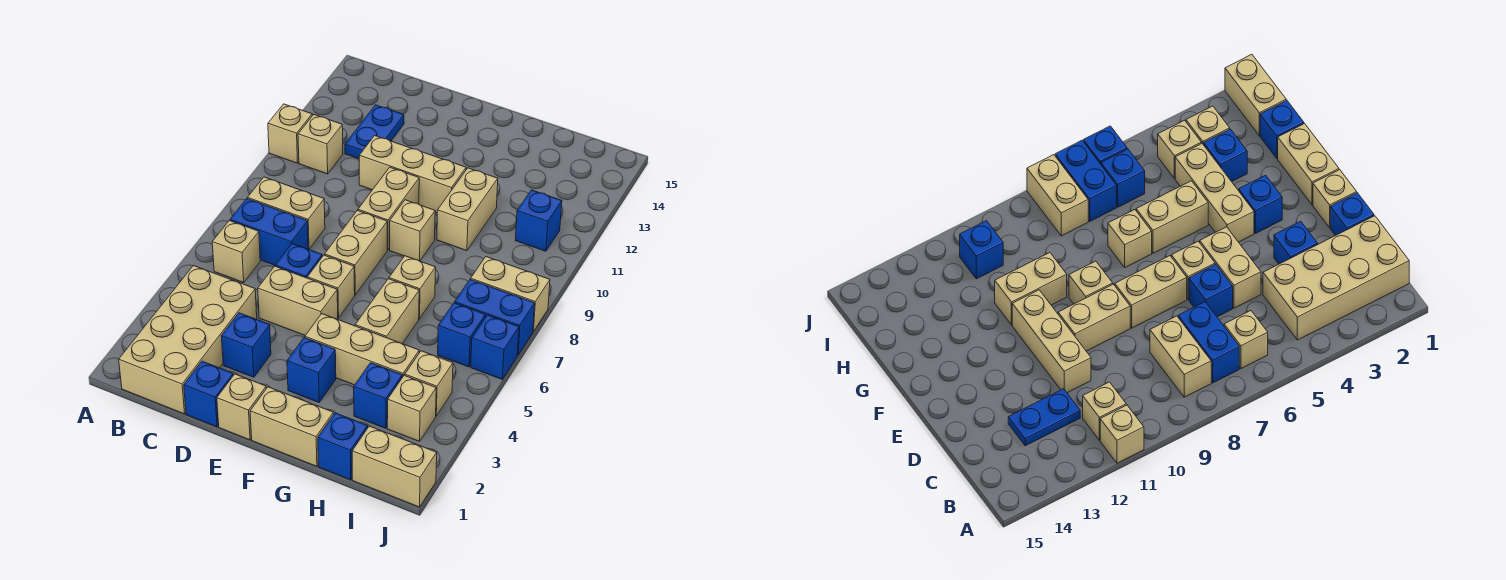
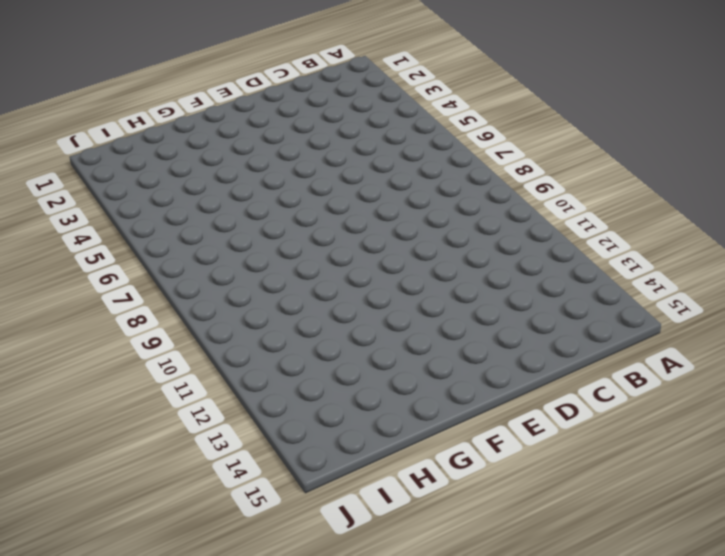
none -> tan brick A11 level 1
none -> tan brick B1:C4 level 1
none -> tan brick B6 level 1
none -> blue brick B7:C7 level 1

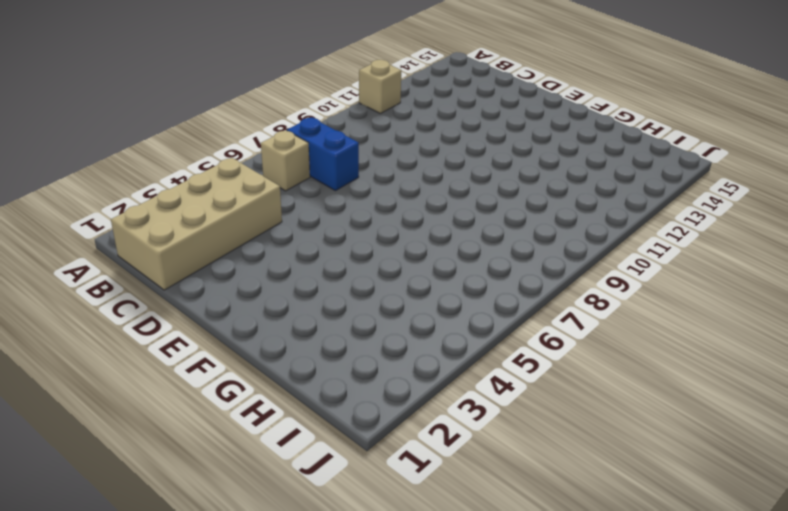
none -> tan brick B8:C8 level 1
none -> tan brick B11 level 1
none -> blue plate C12:C13 level 1
none -> blue brick D1 level 1

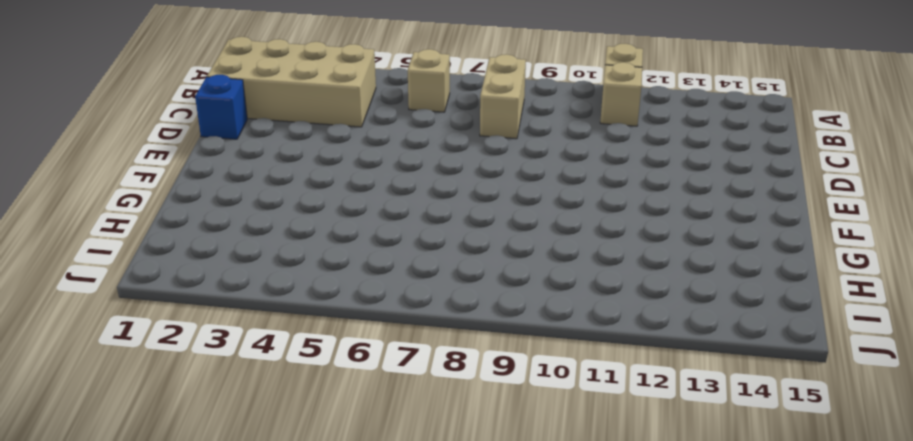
none -> blue brick B7:C7 level 1
none -> blue plate C12:C13 level 1
none -> blue brick D3 level 1
none -> tan brick D5:E5 level 1

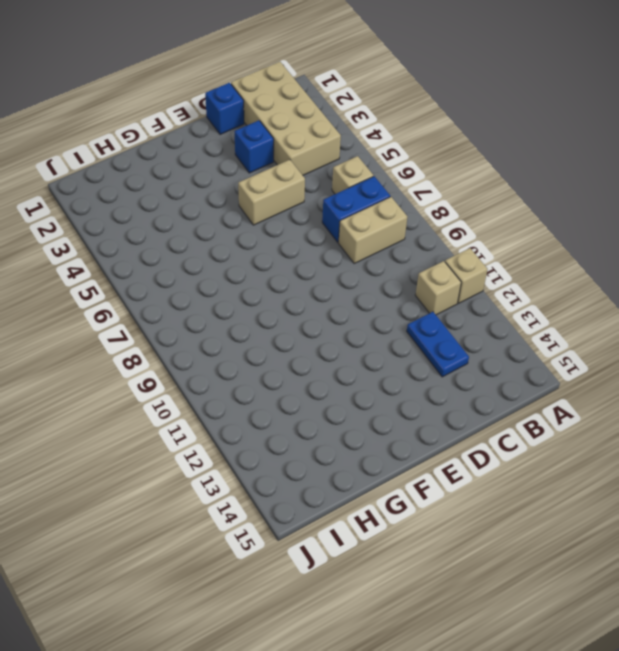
none -> blue brick D6 level 1
none -> tan brick D11:F11 level 1
none -> tan brick E1 level 1
none -> tan brick E6 level 1

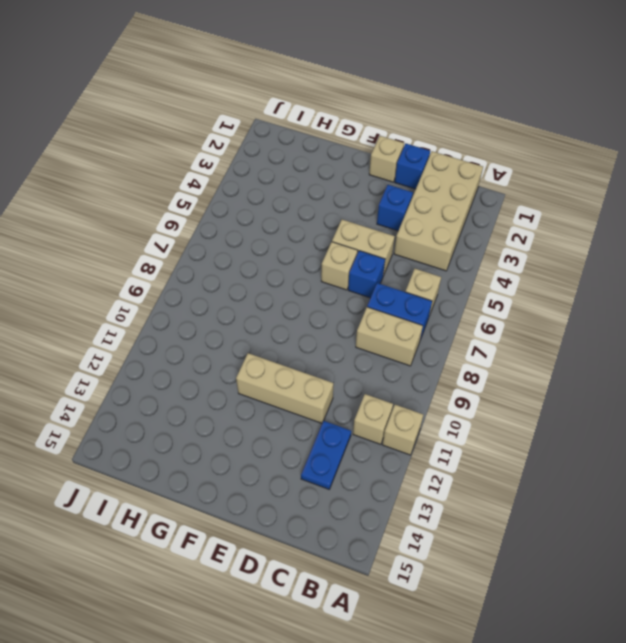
none -> tan brick E7:E8 level 1
none -> tan brick E9:E10 level 1
none -> tan brick F1:G1 level 1
none -> blue brick F3 level 1

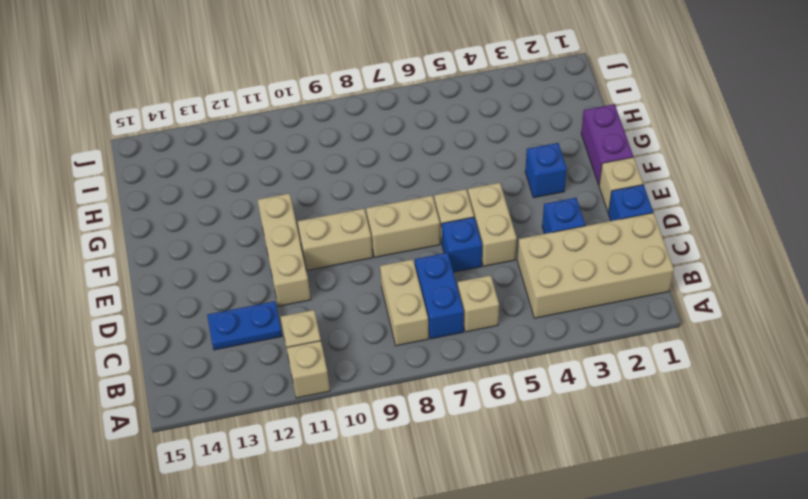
purple brick F1:G1 level 1 -> tan brick F1:G1 level 1
none -> tan brick F4:H4 level 1
none -> tan brick F9 level 1
none -> tan brick G5:G6 level 1
none -> tan brick G7 level 1

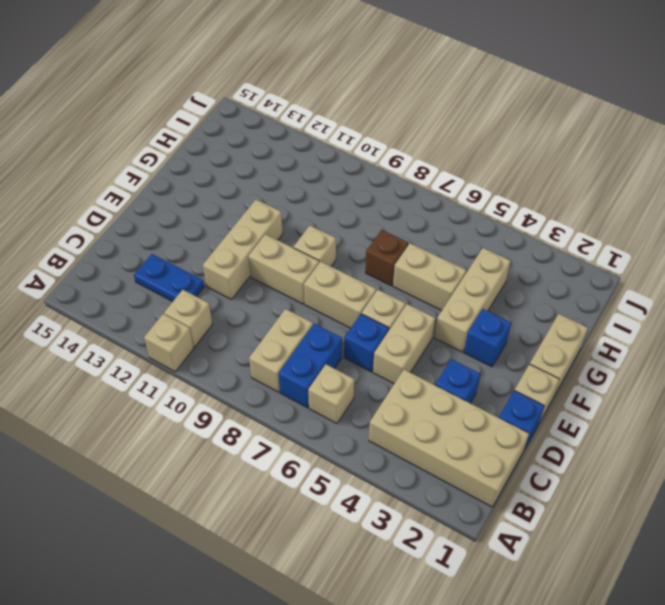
brown brick G7 level 1 -> tan brick G7 level 1
none -> tan brick G10:G11 level 1
none -> blue brick H1 level 1
none -> blue brick H3 level 1
none -> tan brick I1:J1 level 1

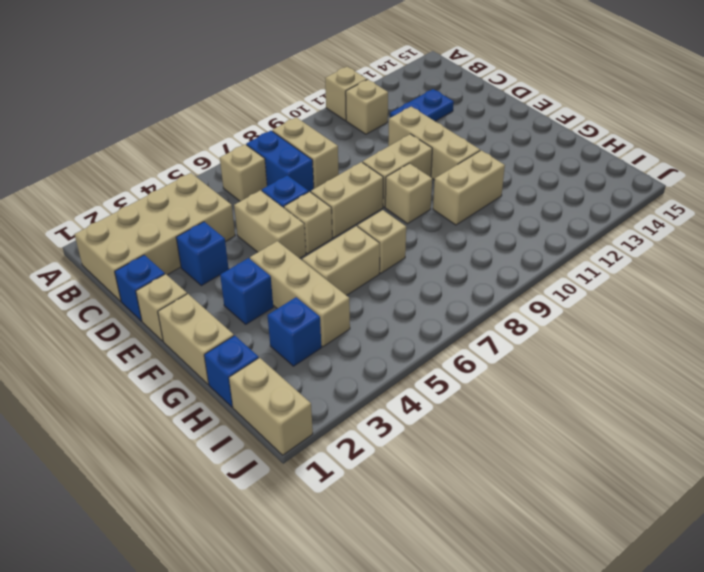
none -> tan brick I3 level 1
none -> tan brick I4 level 1
none -> blue brick I6 level 1
none -> blue brick I7:J7 level 1

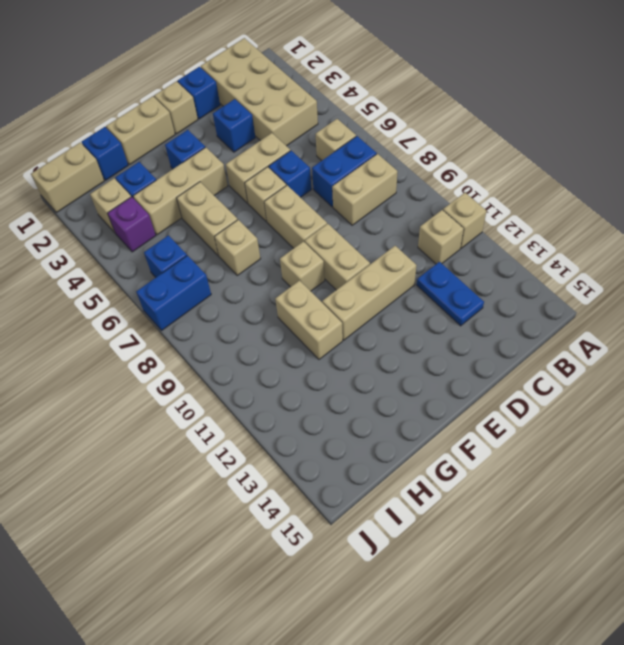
purple brick I4 level 1 -> tan brick I4 level 1
none -> tan brick I8:J8 level 1
none -> blue brick I11 level 1
none -> blue brick J6 level 1

